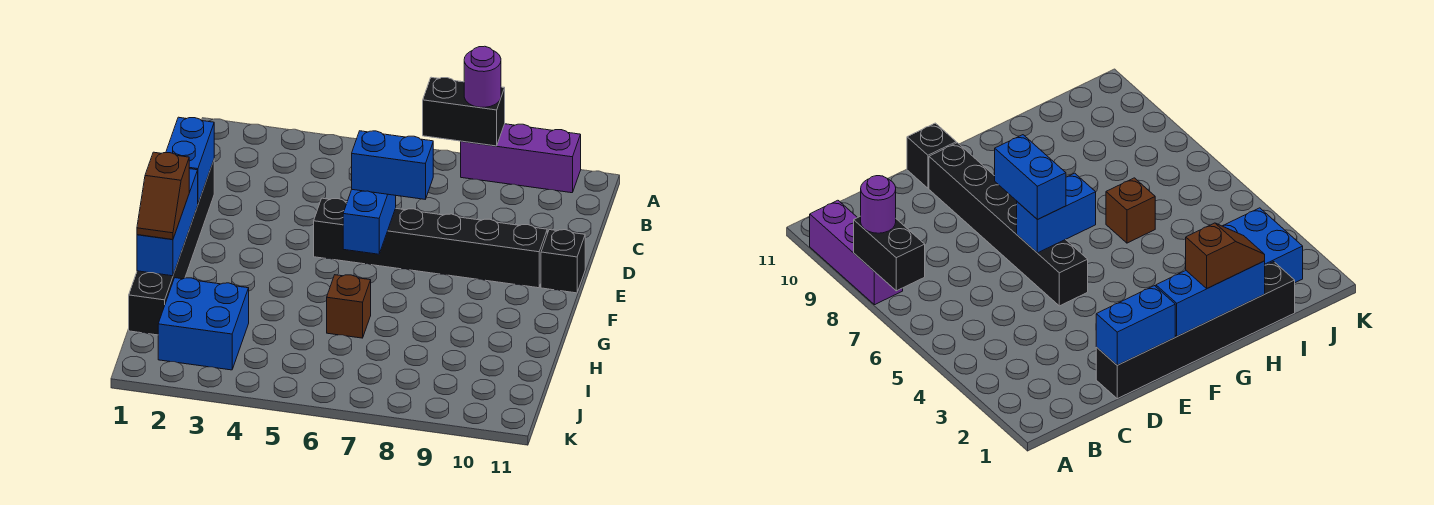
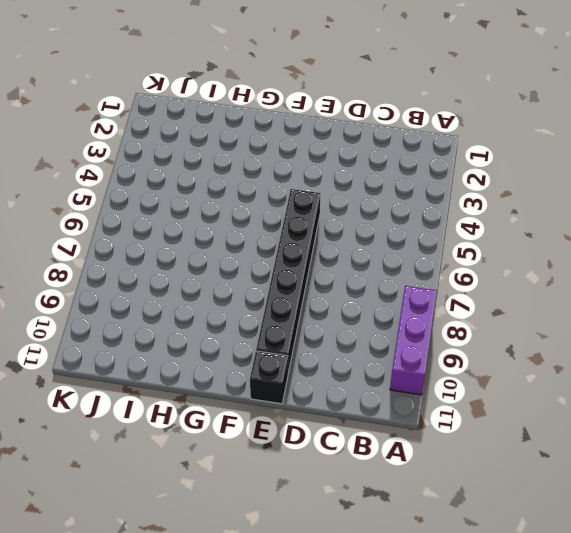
none -> black brick D1:I1 level 1
none -> brown brick H6 level 1
none -> blue brick I2:J3 level 1

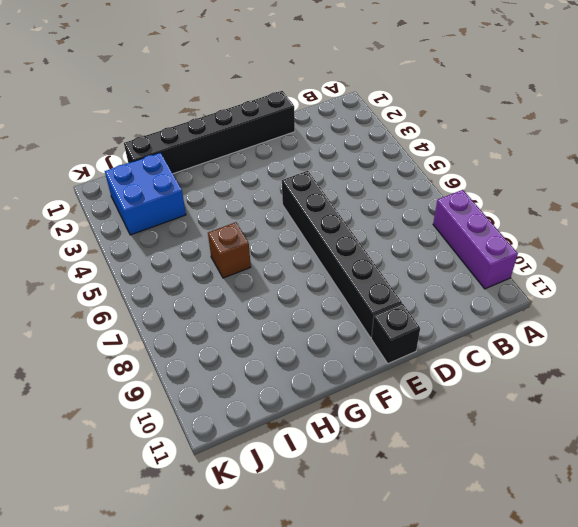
none -> black brick A7:A8 level 2
none -> blue brick D1:E1 level 2
none -> blue brick E6:F6 level 2

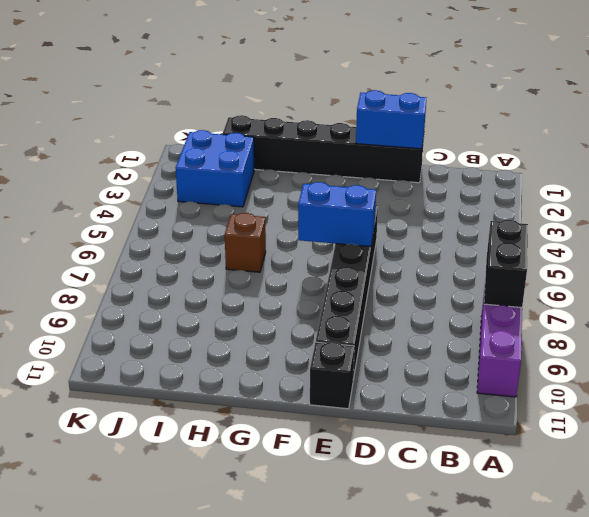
none -> blue brick F1:H1 level 2
none -> purple round brick A8 level 3
none -> blue brick E6:E7 level 3

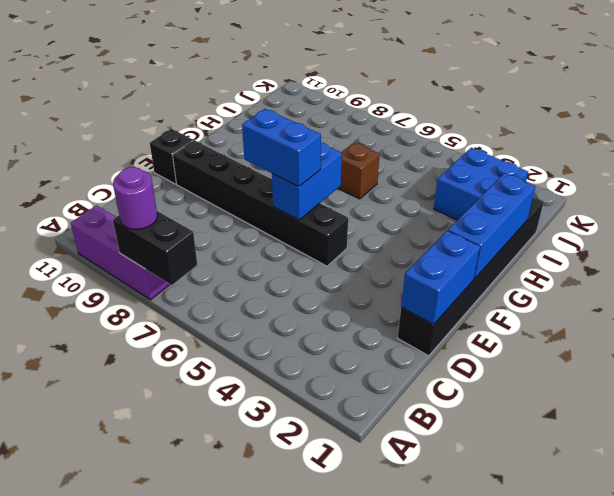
none -> brown slope G1:H1 level 3 top G

